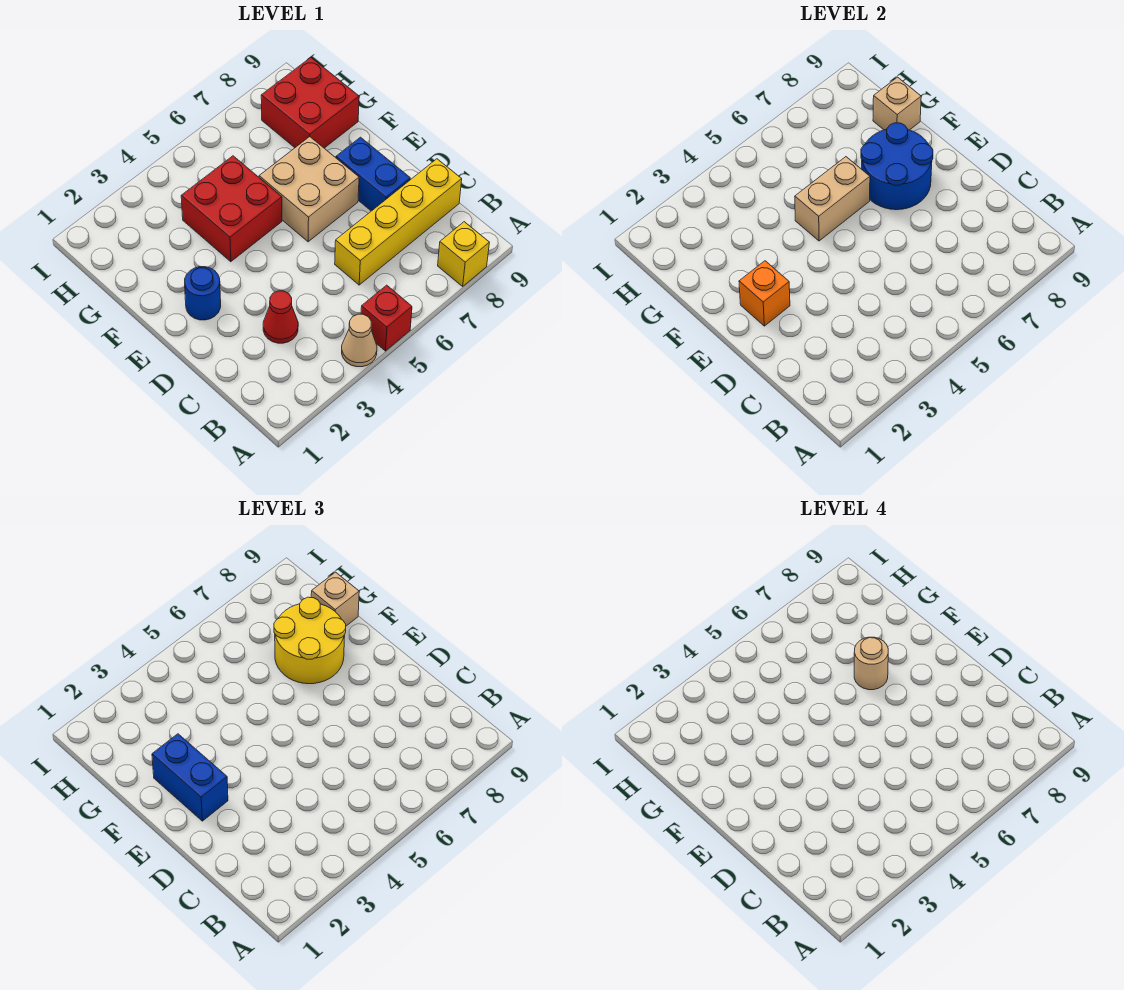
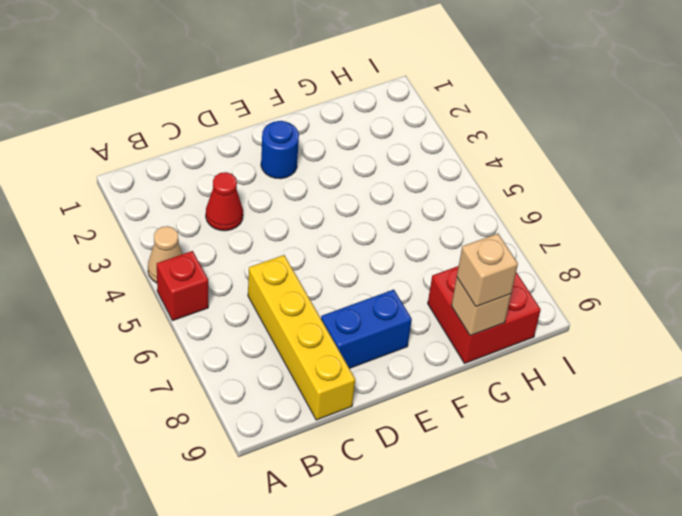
none -> yellow brick A8 level 1
none -> tan brick E6:F7 level 1
none -> red brick F4:G5 level 1

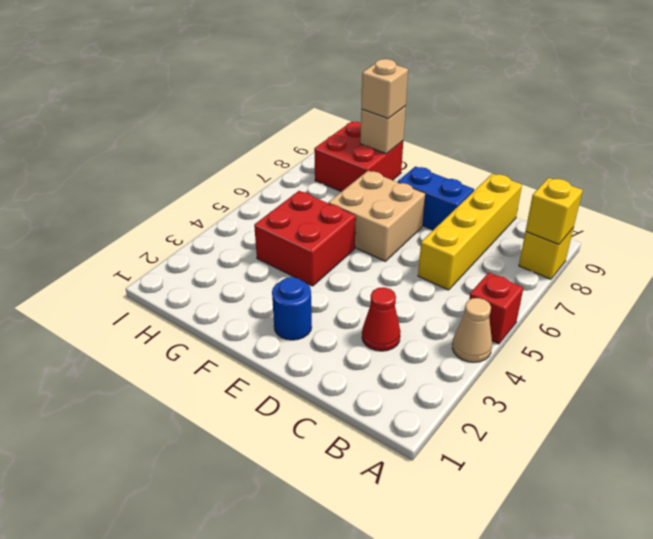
yellow brick A8 level 2 -> none
none -> orange brick E2 level 2
none -> blue round brick E7:F8 level 2
none -> tan brick F5:F6 level 2

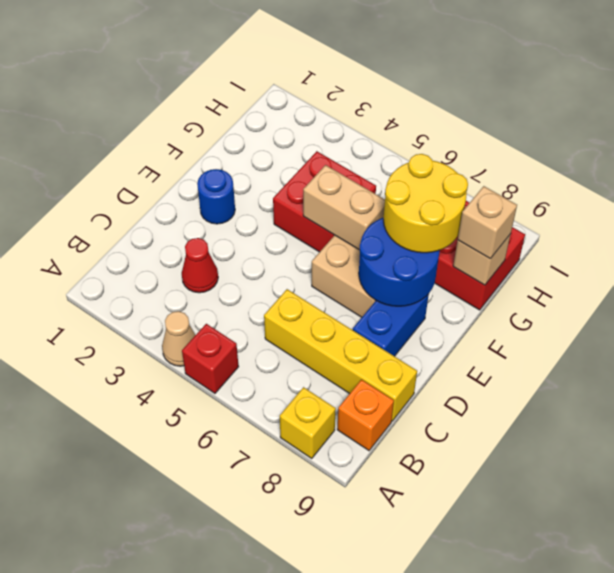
orange brick B9 level 1 -> orange brick E2 level 2
none -> blue brick E2:F2 level 3
none -> tan round brick F7 level 4

